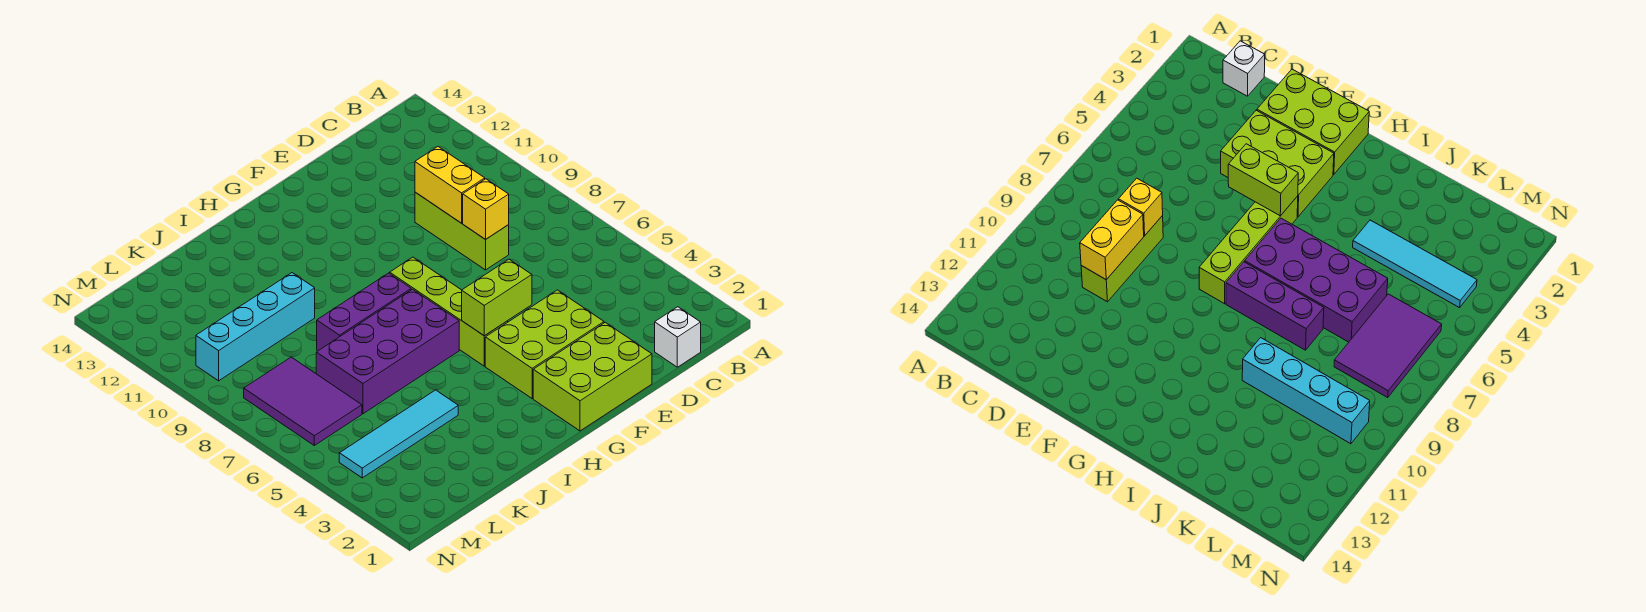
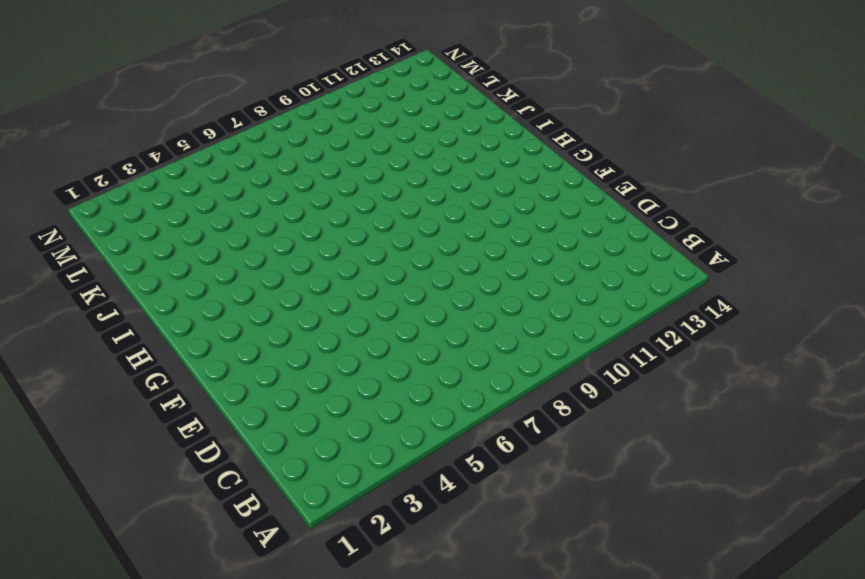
none -> white brick C1 level 1
none -> lime brick D8:D10 level 1
none -> lime brick E1:G2 level 1

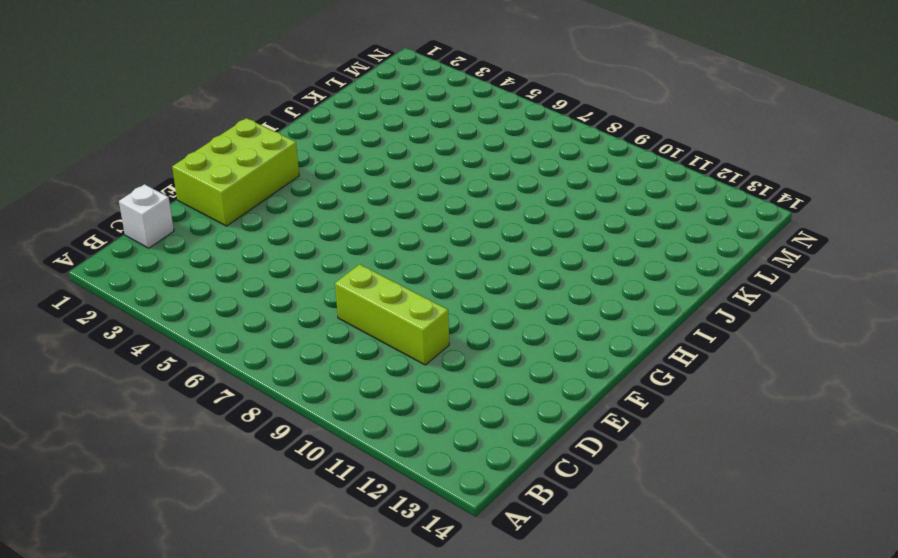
none -> lime brick E3:G4 level 1
none -> lime brick G5:G8 level 1
none -> purple brick H6:K7 level 1

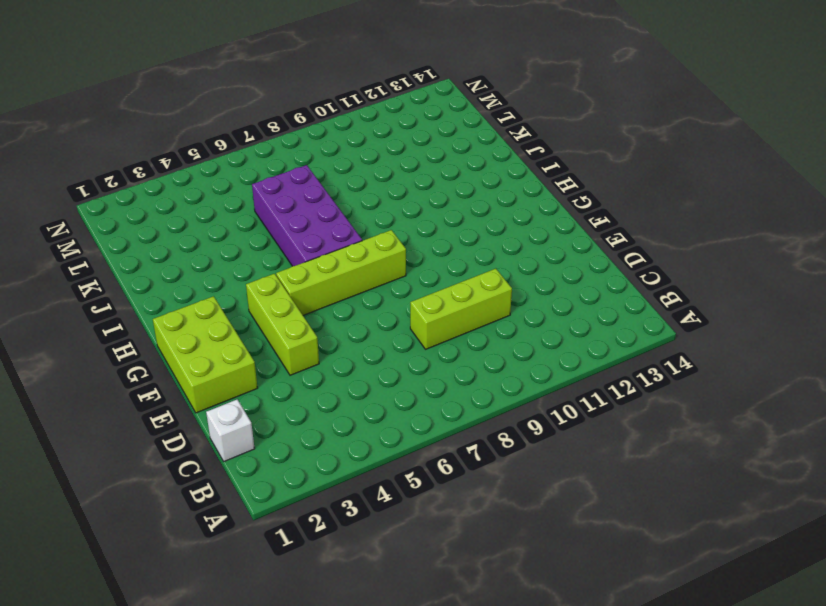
lime brick E4:G4 level 1 -> lime brick E3:G4 level 1
none -> purple brick H8:J8 level 1
none -> cyan tile J4:M4 level 1
none -> cyan brick J10:M10 level 1

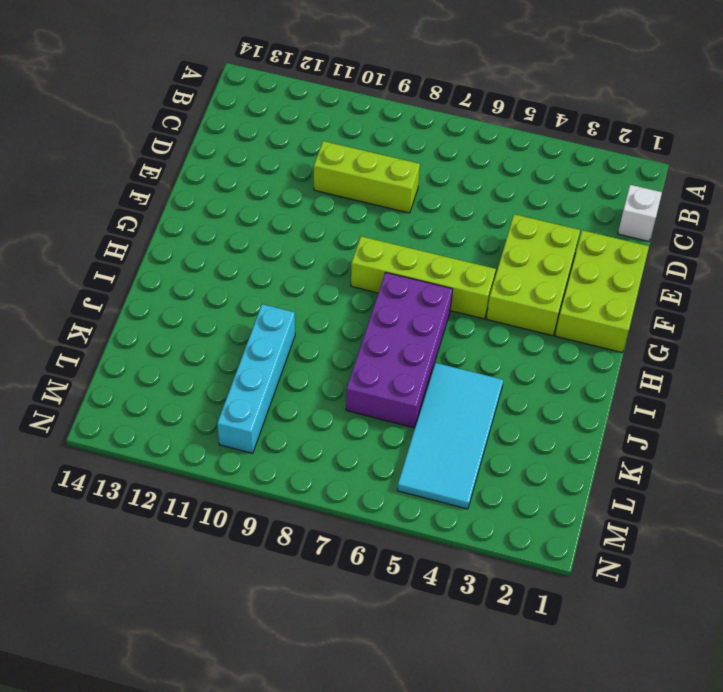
cyan tile J4:M5 level 1 -> cyan tile J4:M4 level 1
none -> purple brick H8:J8 level 1
none -> purple tile L6:M8 level 1
none -> yellow brick D8 level 2

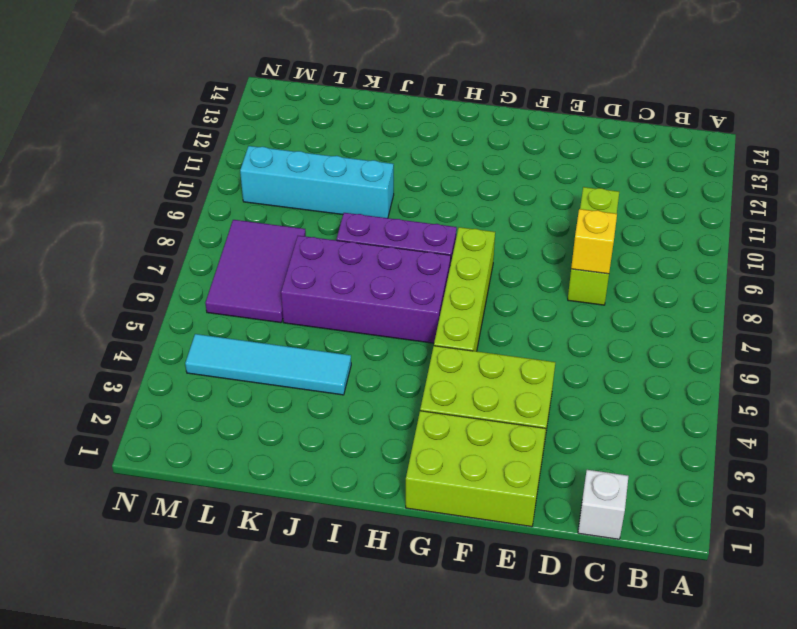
none -> yellow brick D9:D10 level 2
none -> lime brick F5:G5 level 2

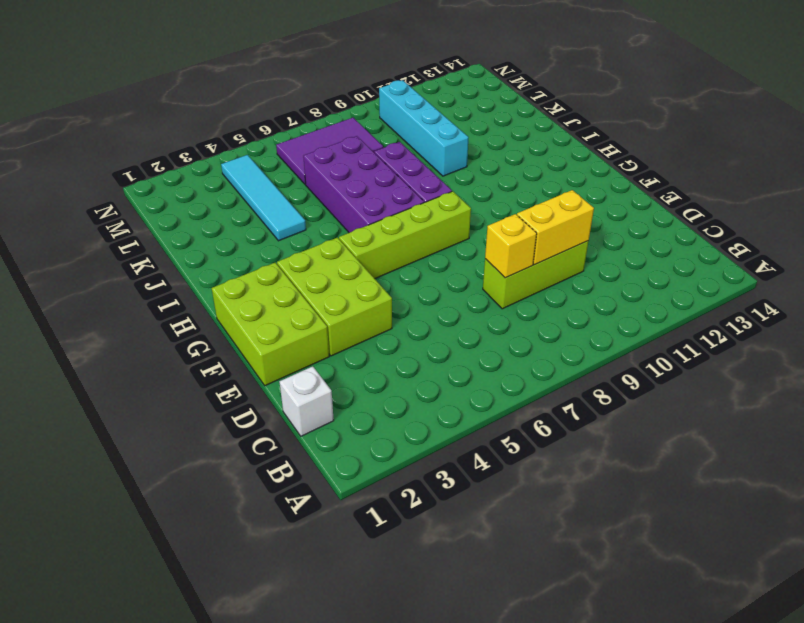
none -> lime brick F5:G5 level 2

